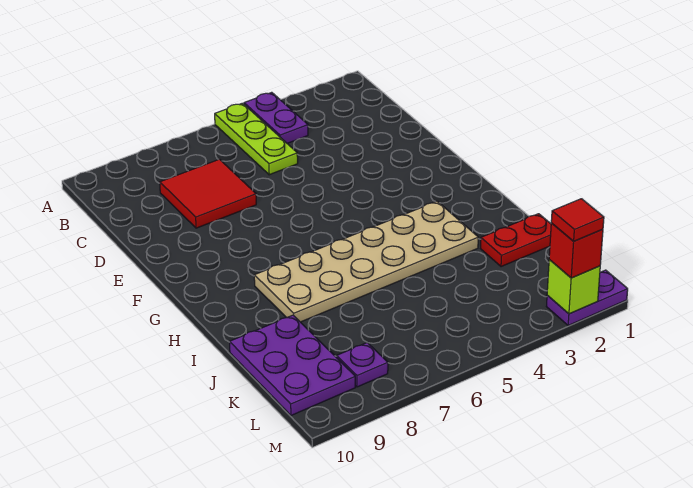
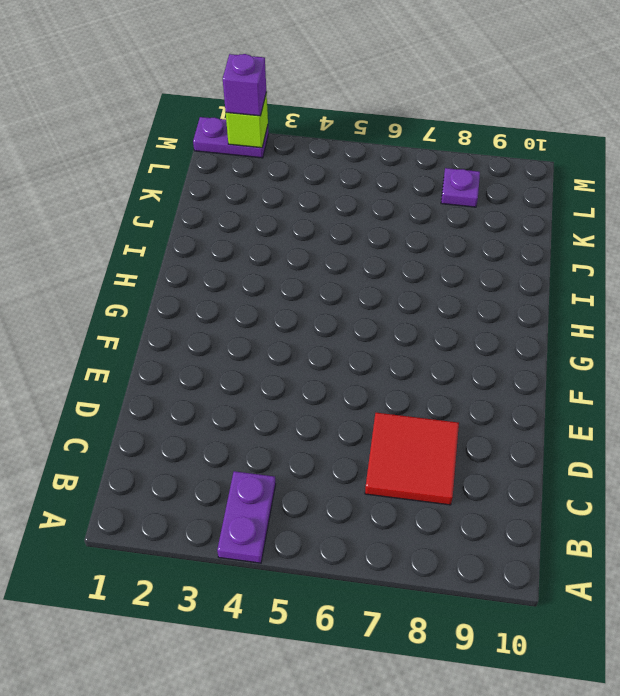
purple brick M2 level 3 -> red brick M2 level 3
none -> lime plate A5:C5 level 1
none -> tan plate H3:I8 level 1

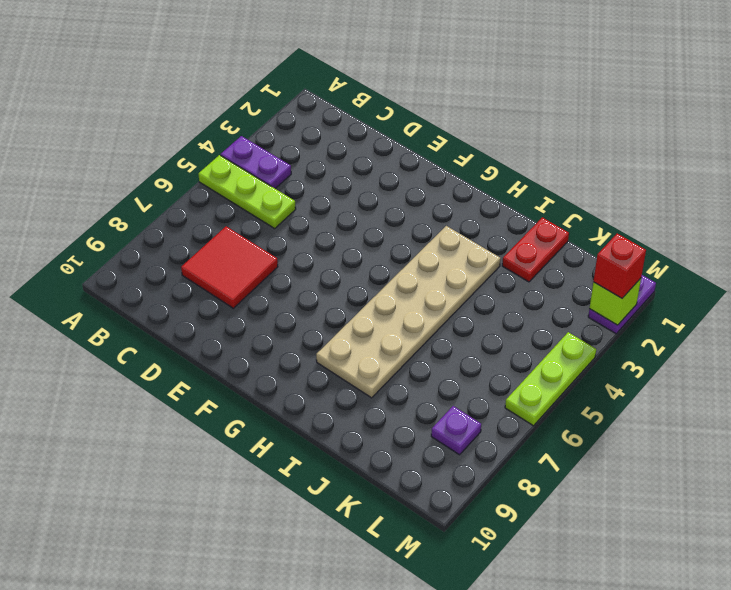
lime plate M4:M6 level 1 -> none
none -> purple plate J9:L10 level 1
none -> red tile M2 level 4

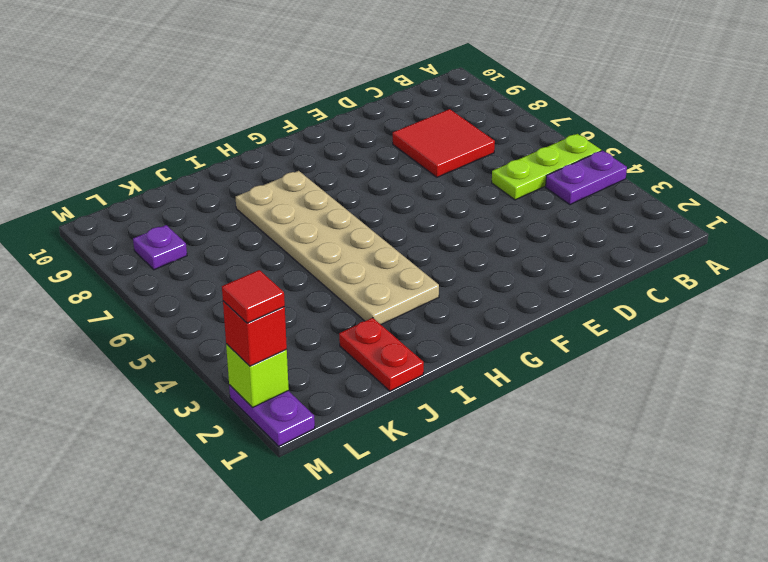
none -> purple plate J9:L10 level 1

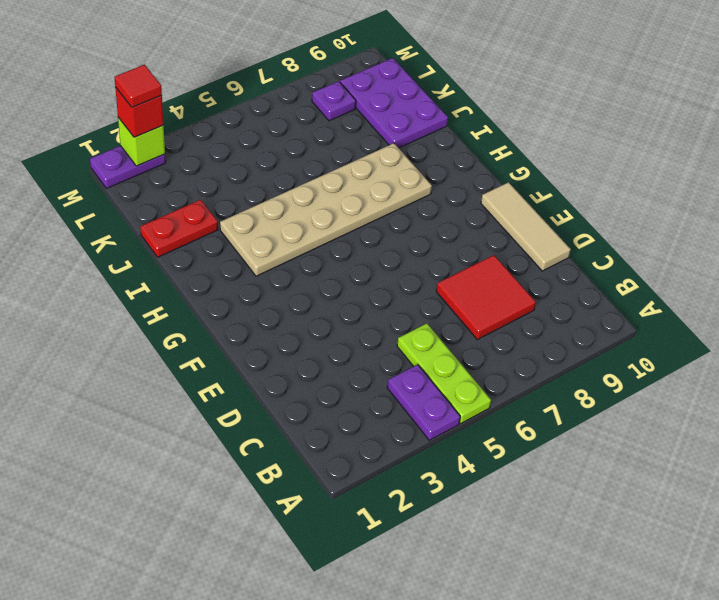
tan tile D10:F10 level 1 -> none

